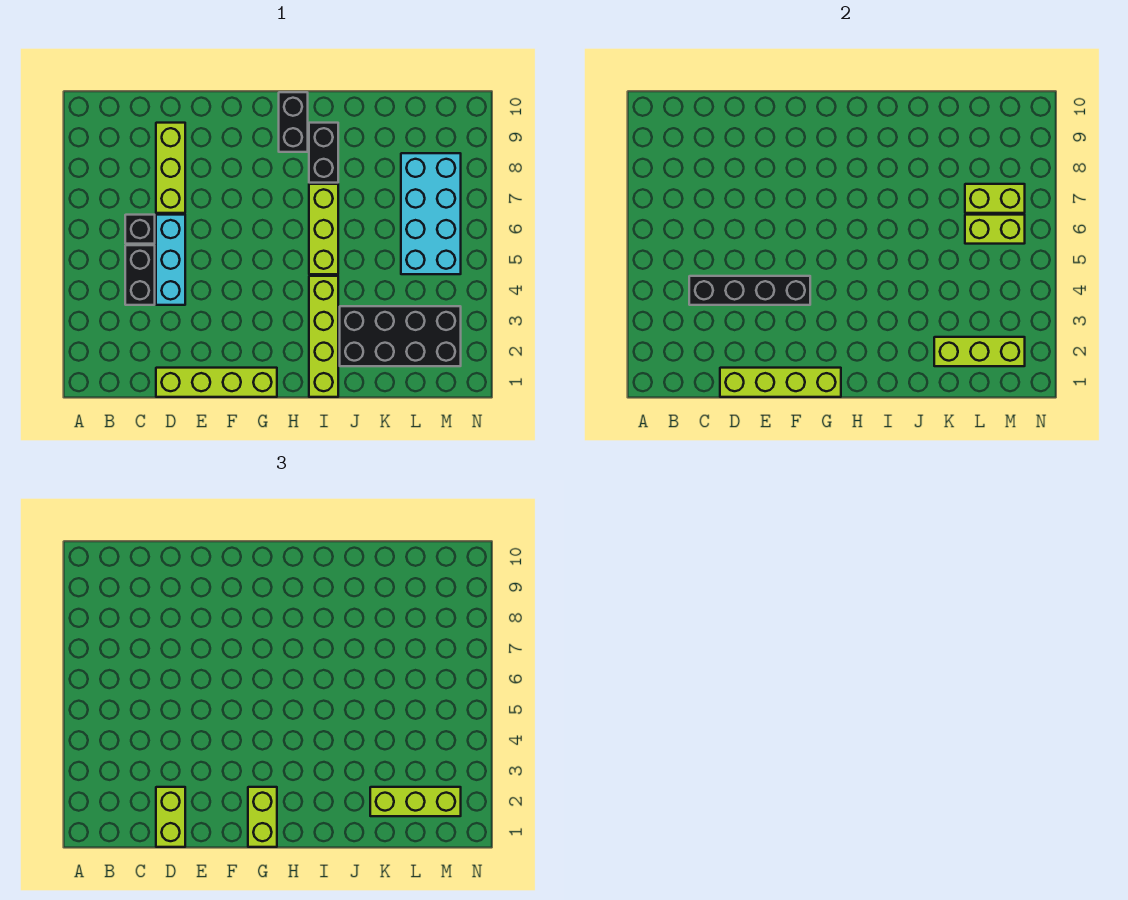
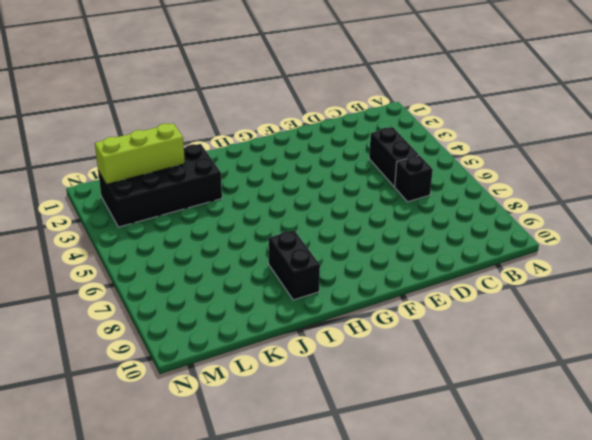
none -> lime brick D1:G1 level 1
none -> cyan brick D4:D6 level 1
none -> lime brick D7:D9 level 1

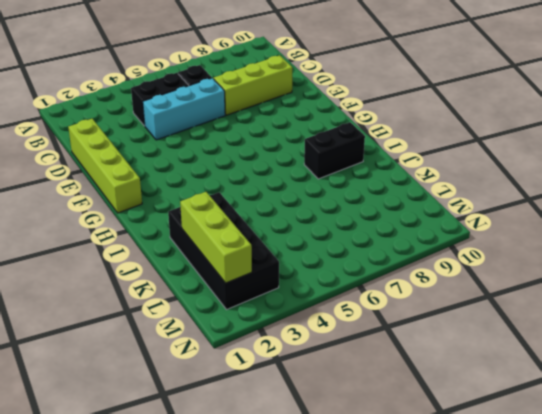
none -> black brick H9:H10 level 1
none -> lime brick I1:I4 level 1
none -> lime brick I5:I7 level 1

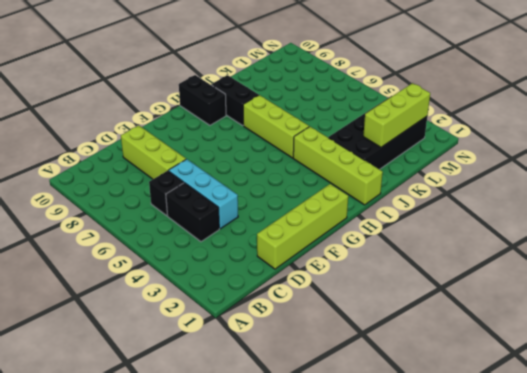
none -> cyan brick L5:M8 level 1
none -> black brick C4:F4 level 2
none -> lime brick D1:G1 level 2

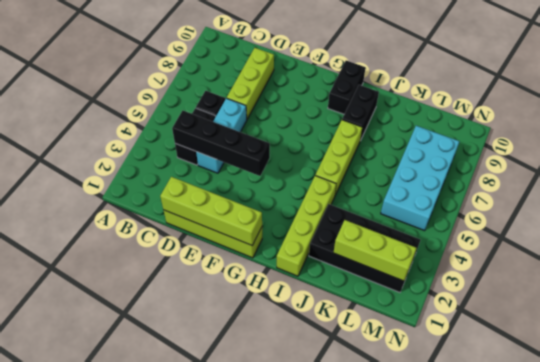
none -> lime brick L6:M6 level 2
none -> lime brick L7:M7 level 2
none -> lime brick D1:D2 level 3

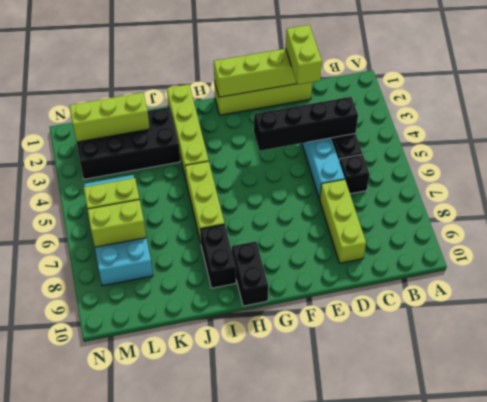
none -> lime brick G1:G2 level 3
none -> lime brick K2:M2 level 3

